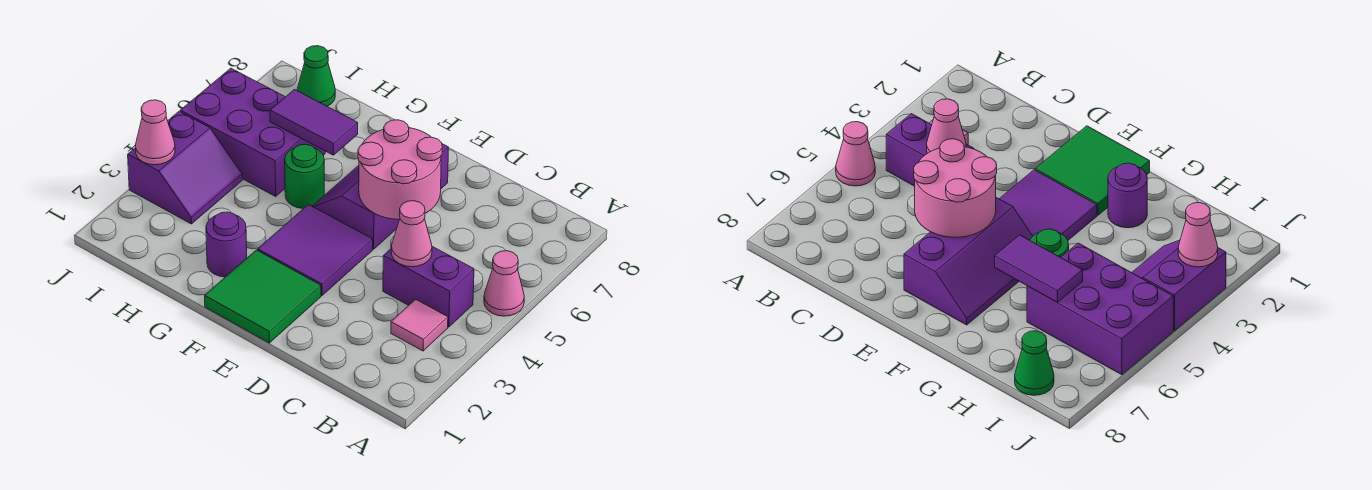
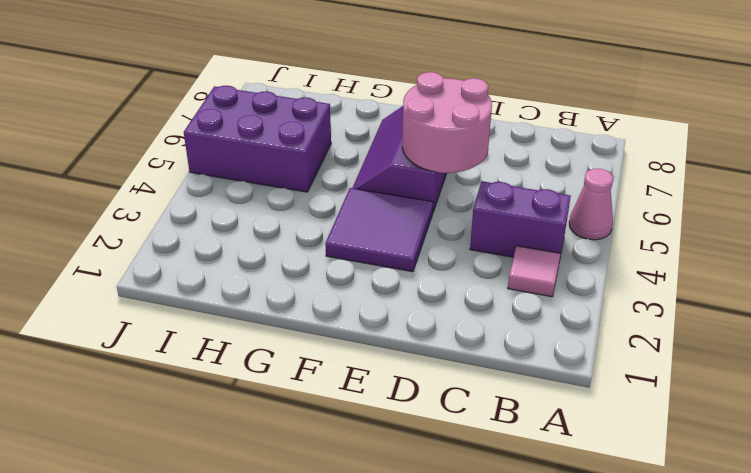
none -> green tile E1:F2 level 1
none -> purple round brick G2 level 1
none -> green round brick G5 level 1

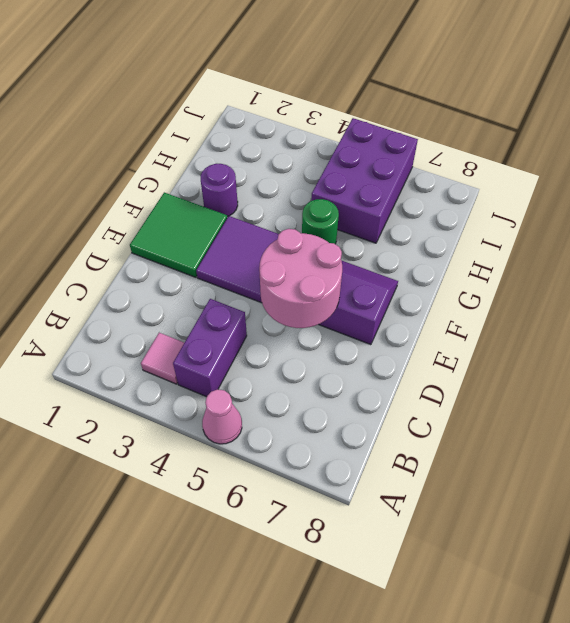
none -> purple slope I3:J4 level 1 top J
none -> green cone I8 level 1
none -> pink cone C4 level 2

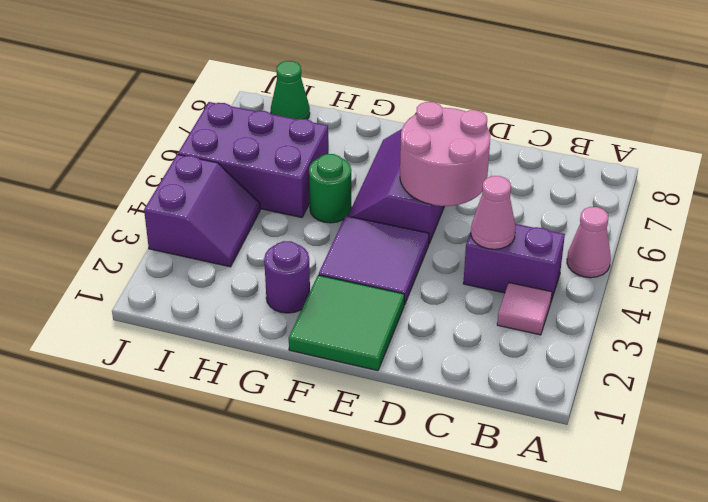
none -> purple tile G6:H6 level 2
none -> pink cone J3 level 2

